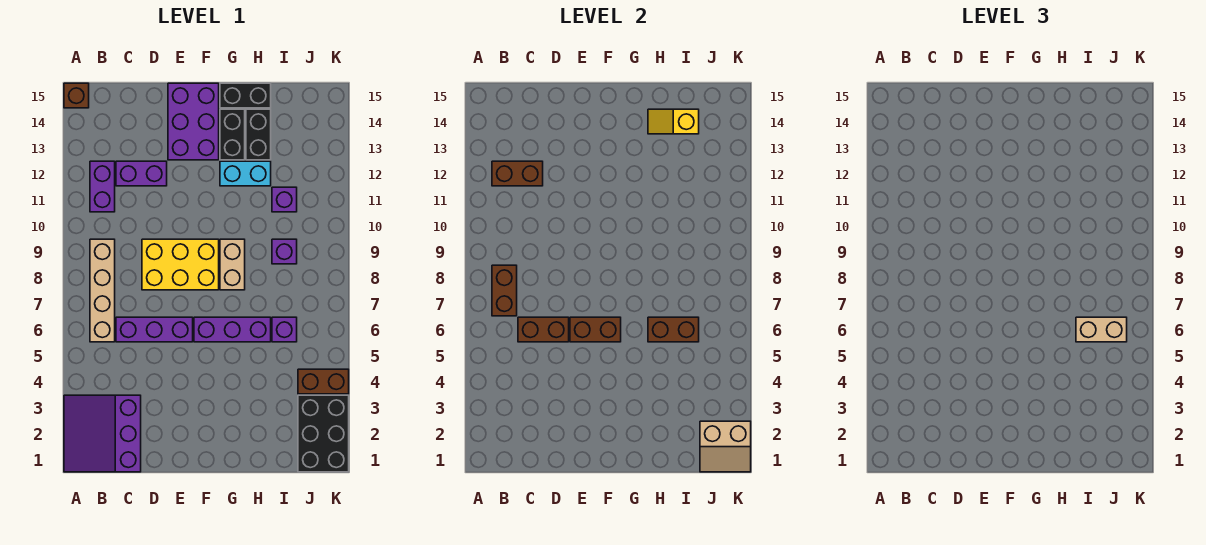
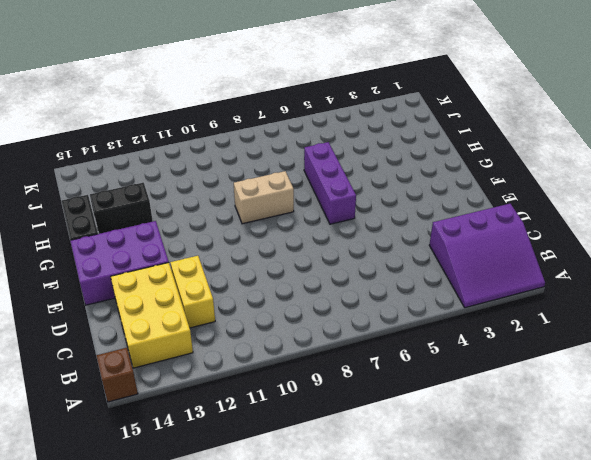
yellow brick B13:D14 level 1 -> yellow brick D8:F9 level 1
yellow brick C12:D12 level 1 -> purple brick C12:D12 level 1
none -> tan brick B6:B9 level 1
none -> purple brick B11:B12 level 1
none -> purple brick C6:E6 level 1

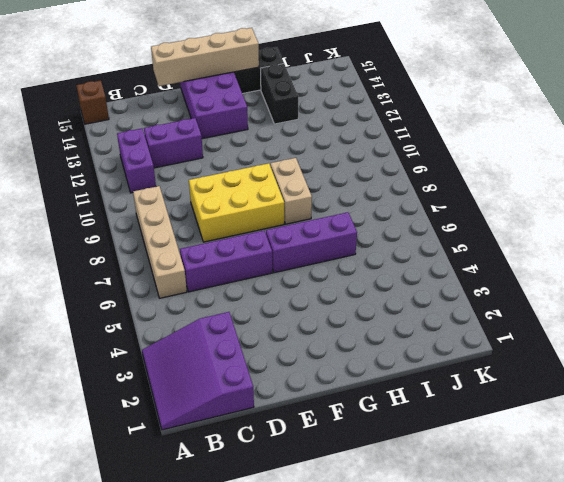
tan brick D15:G15 level 2 -> none
none -> cyan brick G12:H12 level 1
none -> black brick G13:G14 level 1
none -> purple brick I6 level 1

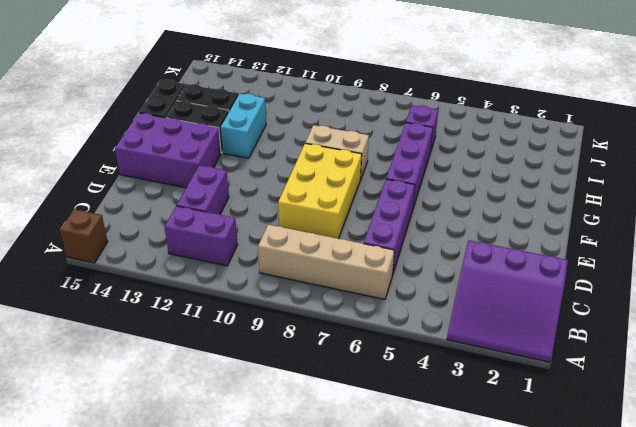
none -> purple brick I9 level 1
none -> purple brick I11 level 1
none -> black brick J1:K3 level 1

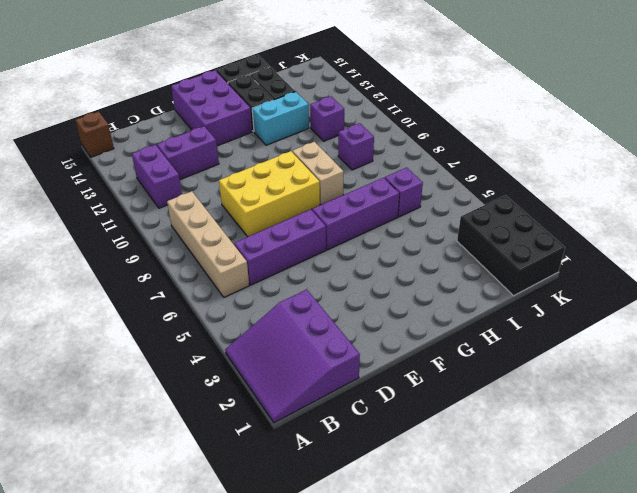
none -> brown brick J4:K4 level 1
none -> brown brick B7:B8 level 2
none -> brown brick B12:C12 level 2

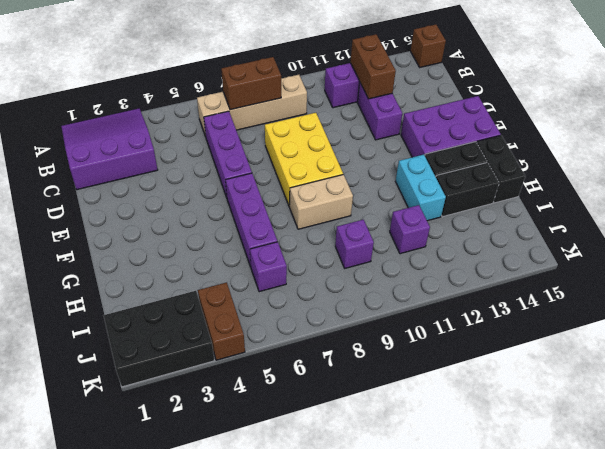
none -> brown brick C6:D6 level 2
none -> brown brick E6:F6 level 2
none -> brown brick H6:I6 level 2

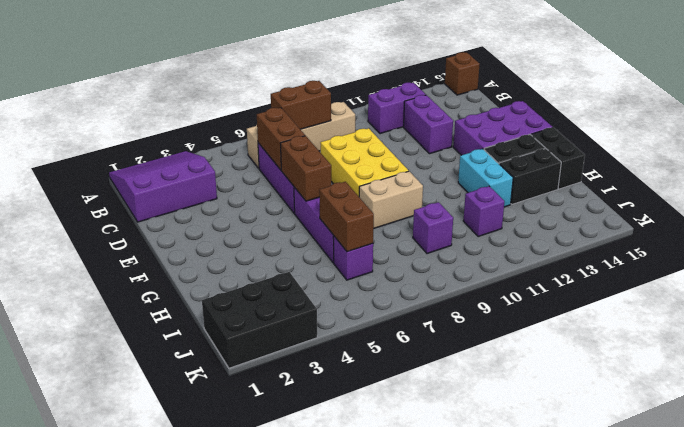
none -> brown brick J4:K4 level 1
none -> brown brick B12:C12 level 2
none -> yellow slope H14:I14 level 2 top I

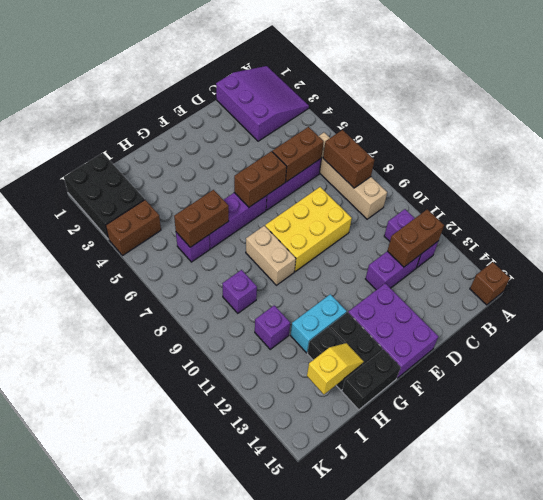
none -> tan slope J1:K2 level 2 top 2
none -> tan brick I6:J6 level 3

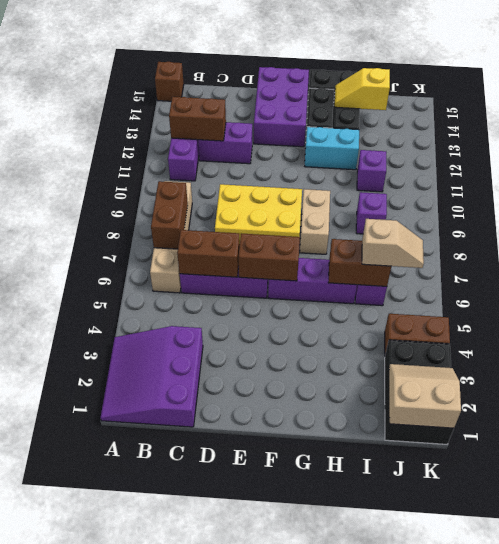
tan slope I6:J6 level 3 top I -> tan brick I6:J6 level 3
tan slope J1:K2 level 2 top 1 -> tan slope J1:K2 level 2 top 2

